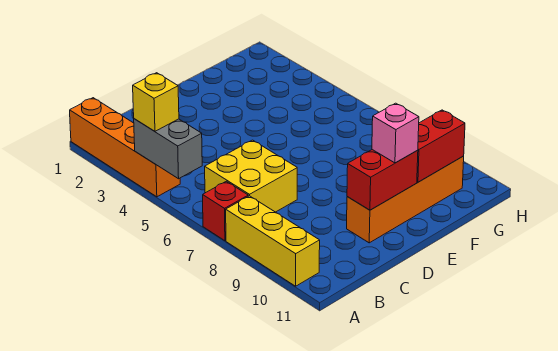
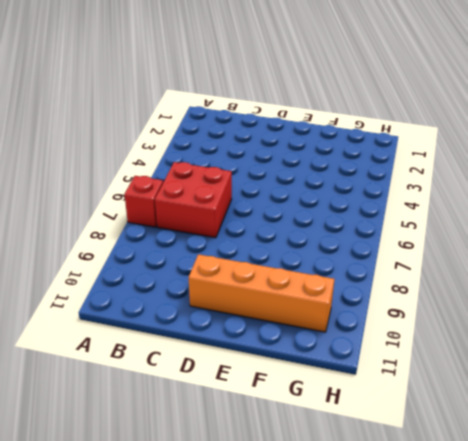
red brick B6:C7 level 1 -> yellow brick B6:C7 level 1
none -> orange brick A1:A4 level 1
none -> yellow brick A8:A10 level 1

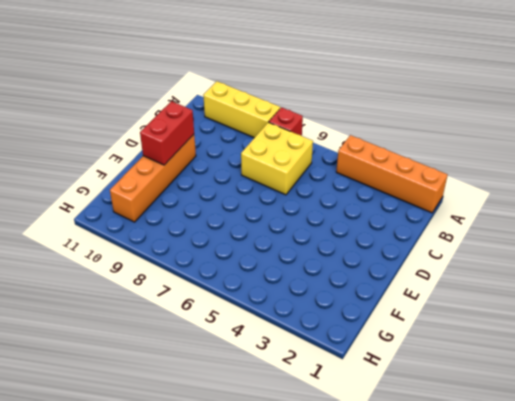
none -> grey brick A4:A5 level 2
none -> red brick F10:G10 level 2

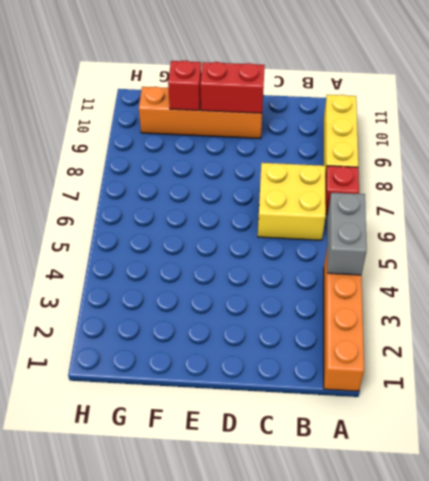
red brick F10 level 2 -> red brick F10:G10 level 2
none -> yellow brick A4 level 3
none -> pink brick E10 level 3

